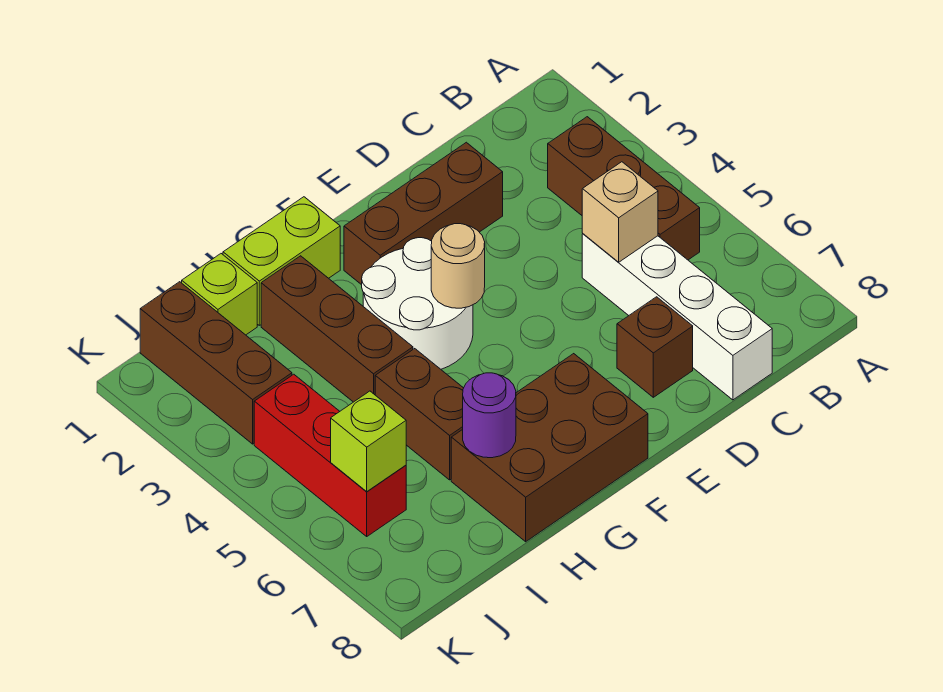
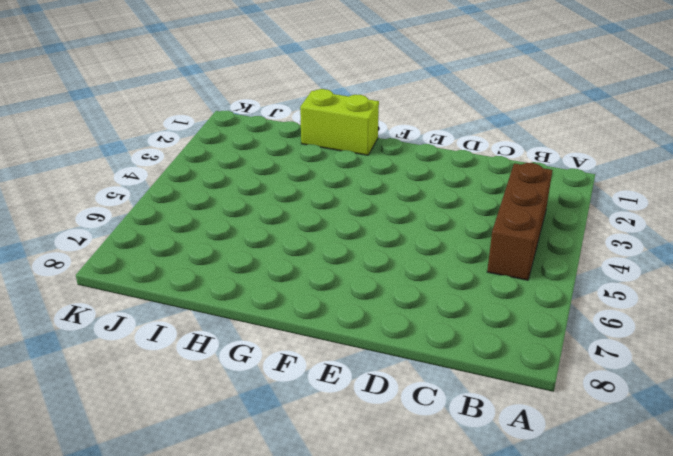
none -> white brick C5:C8 level 1
none -> brown brick D2:F2 level 1
none -> brown brick D7 level 1

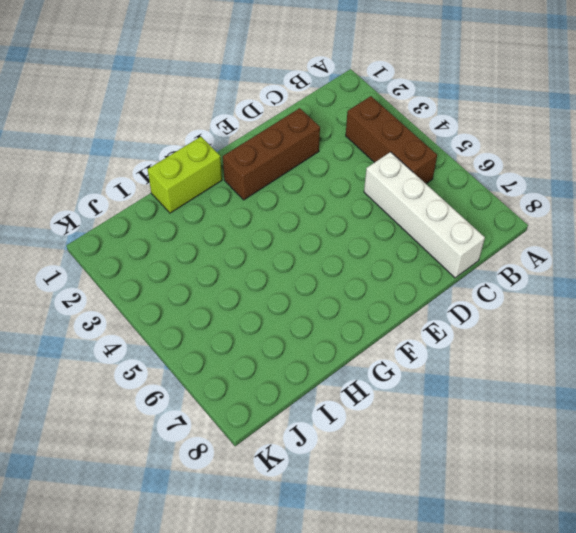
none -> brown brick D7 level 1
none -> white round brick F3:G4 level 1
none -> brown brick F7:H8 level 1

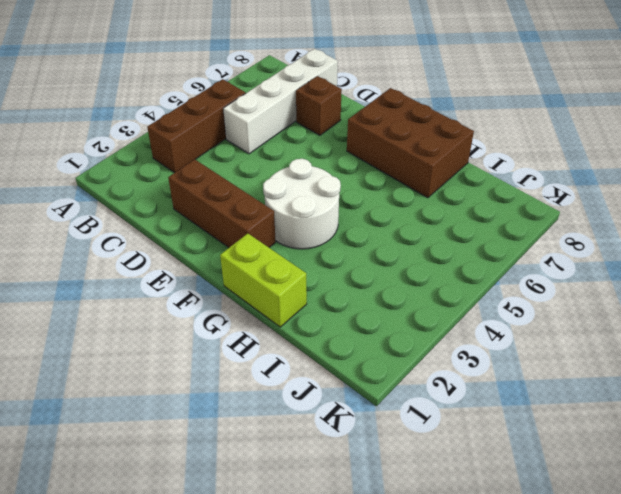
none -> brown brick H2:H4 level 1
none -> brown brick H5:H6 level 1
none -> lime brick I1 level 1

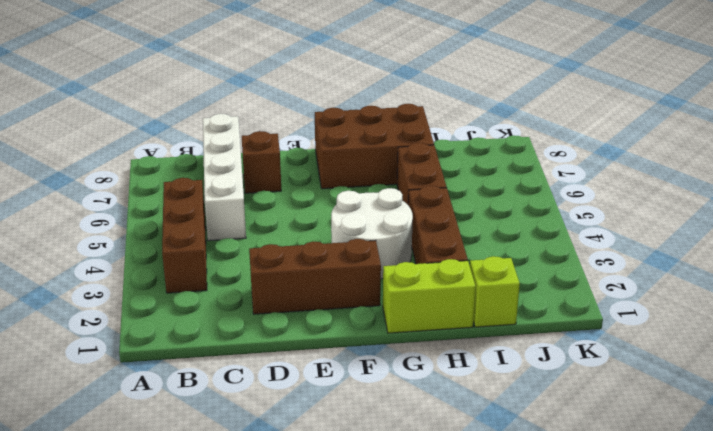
none -> brown brick J1:J3 level 1
none -> red brick J4:J6 level 1
none -> tan brick C5 level 2

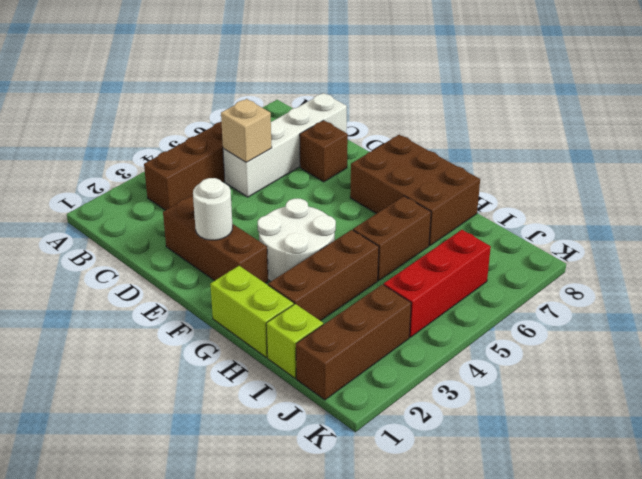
white round brick E2 level 2 -> none
none -> tan round brick F4 level 2
none -> purple round brick H7 level 2
none -> lime brick J6 level 2

